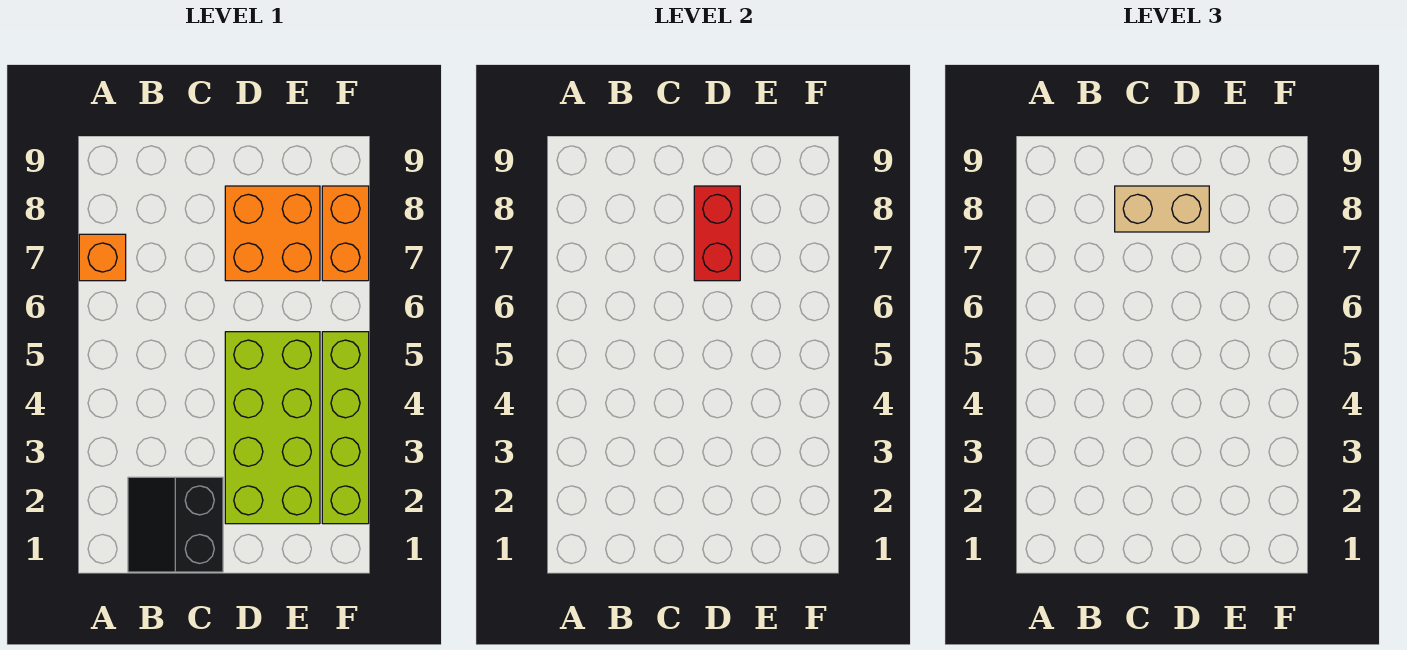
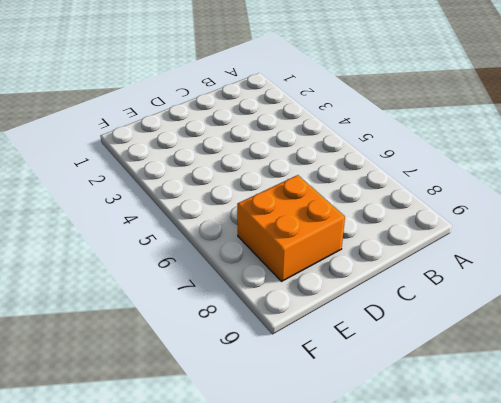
none -> orange brick A7 level 1
none -> black slope B1:C2 level 1 top C

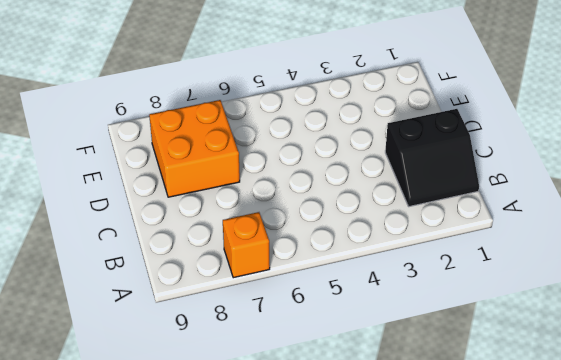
none -> lime brick D2:E5 level 1
none -> lime brick F2:F5 level 1

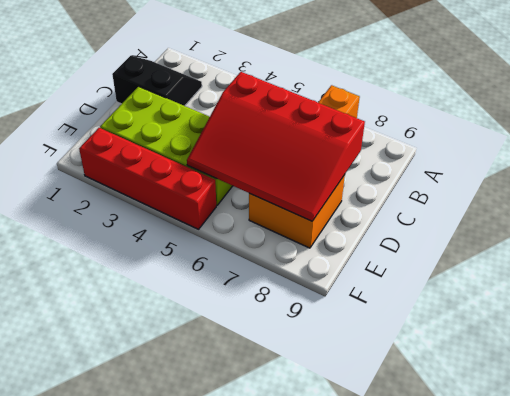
red slope C5:E8 level 2 top C -> red brick D7:D8 level 2
red brick F2:F5 level 1 -> lime brick F2:F5 level 1
none -> orange brick F7:F8 level 1
none -> tan brick C8:D8 level 3

